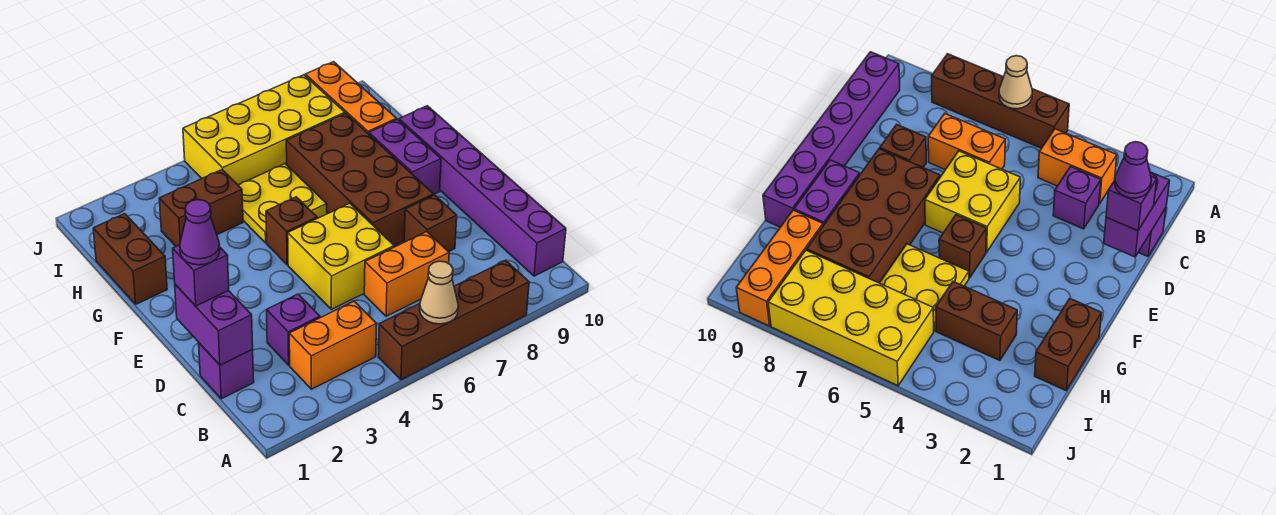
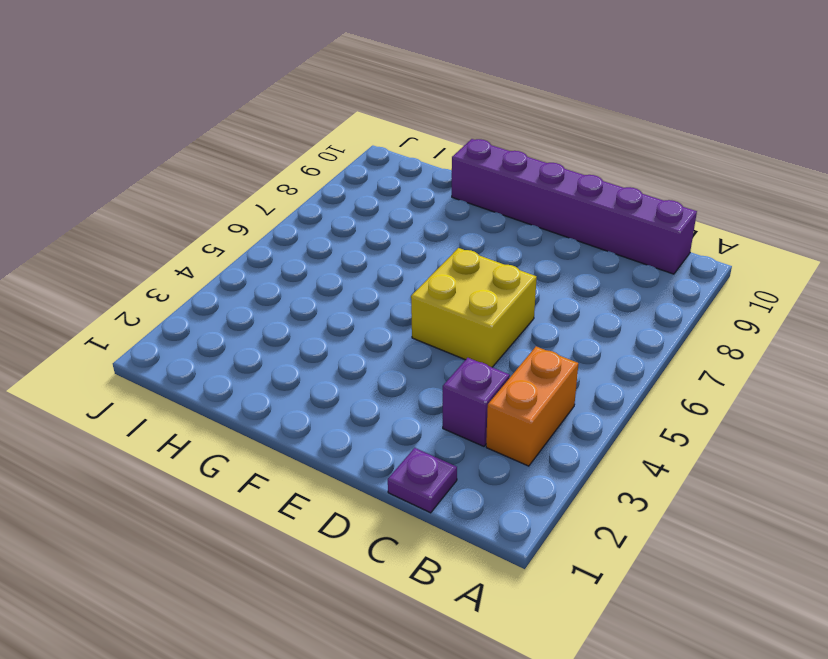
purple plate C1 level 1 -> purple brick C1 level 1
none -> brown brick A5:A8 level 1
none -> orange brick C6:C7 level 1
none -> brown brick D8 level 1

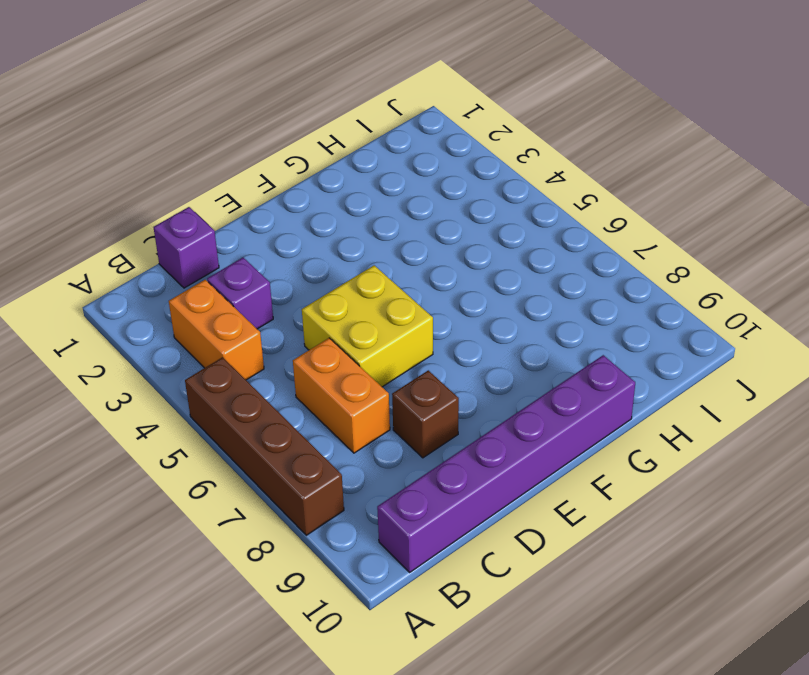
none -> brown brick E7:H8 level 1
none -> brown brick F5 level 1
none -> purple brick F9:G9 level 1

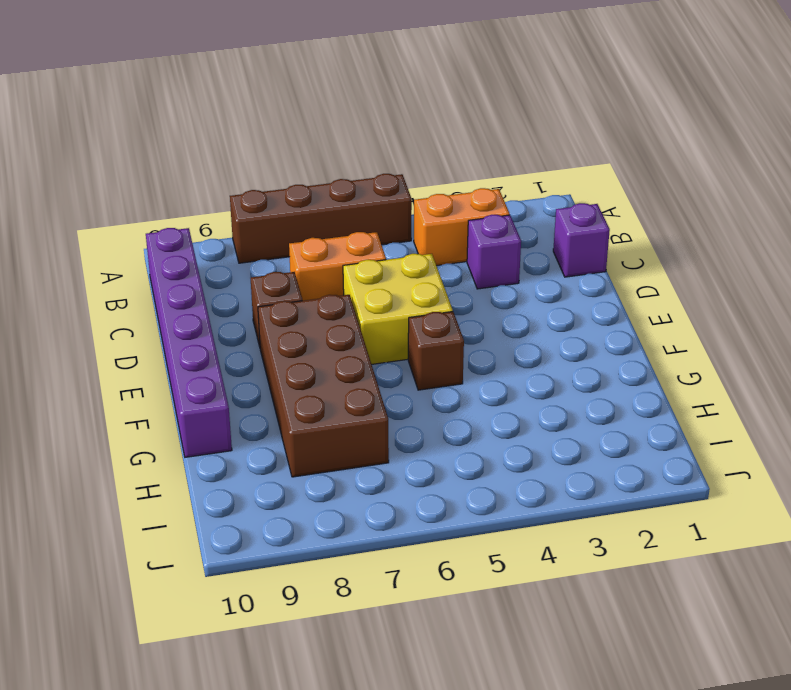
none -> purple brick F9:G9 level 1
none -> brown brick G1:H1 level 1
none -> yellow plate G5:H6 level 1

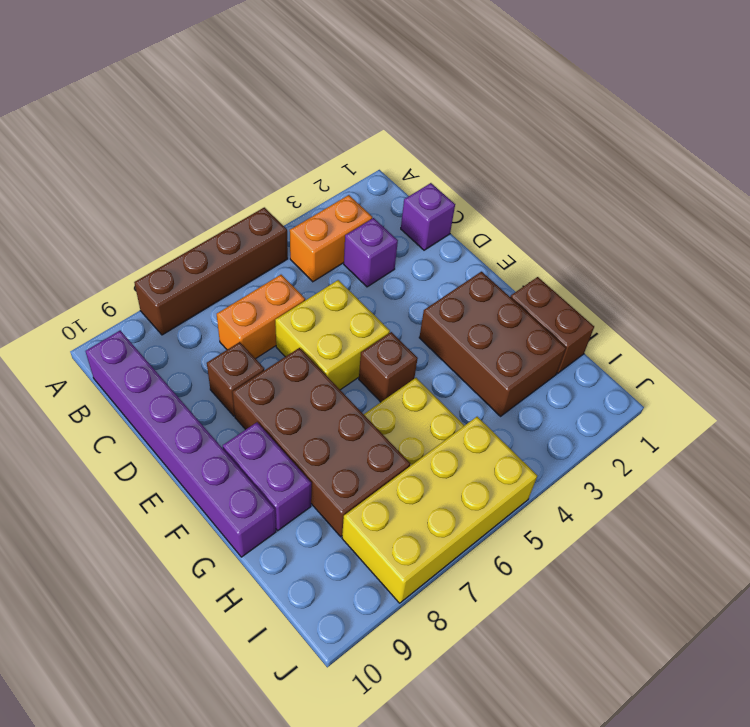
brown brick F2:H3 level 1 -> brown brick H3:H4 level 1
none -> orange brick H9:J9 level 1
none -> tan cone A6 level 2
none -> purple brick C1:D1 level 2

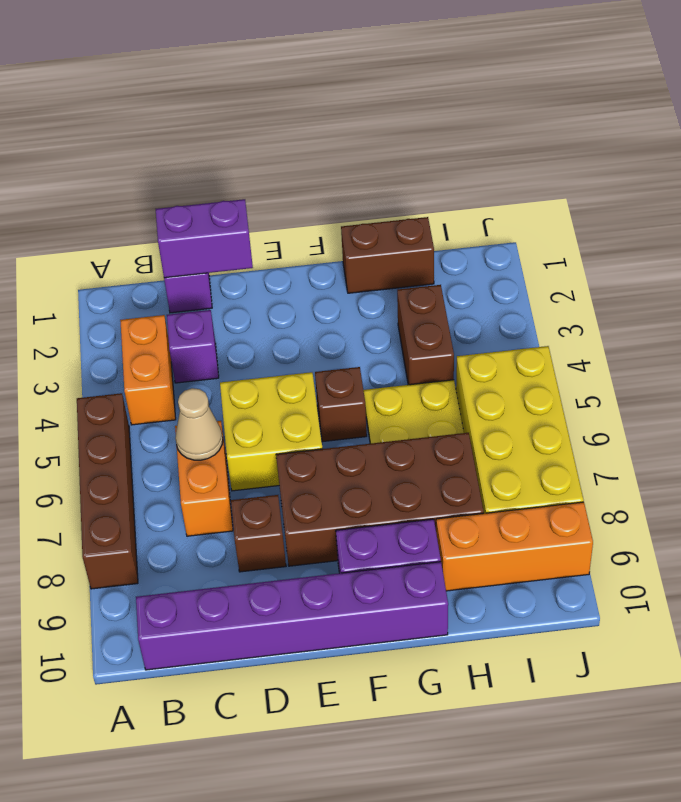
tan cone C6 level 2 -> tan cone A6 level 2
none -> purple brick D1 level 3
none -> purple cone D1 level 4

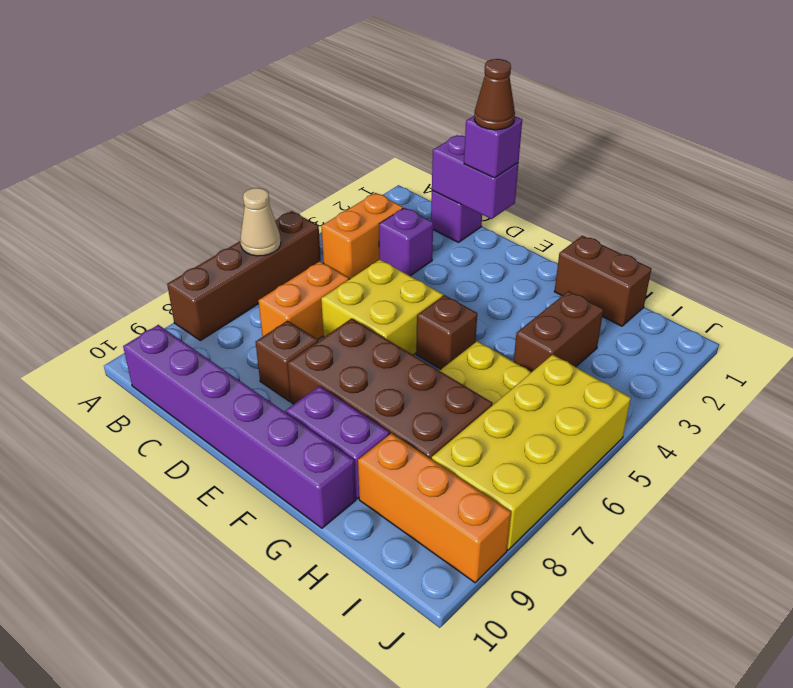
brown cone D1 level 4 -> purple cone D1 level 4

